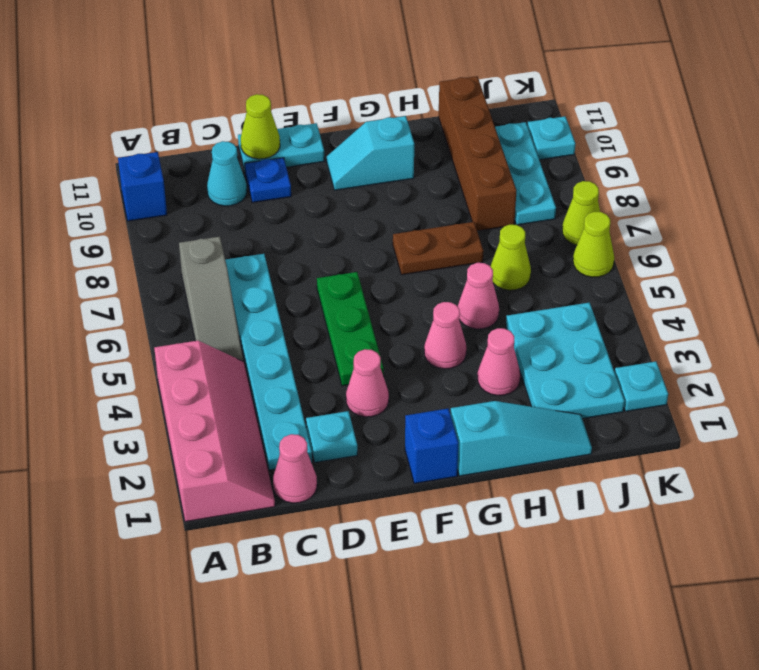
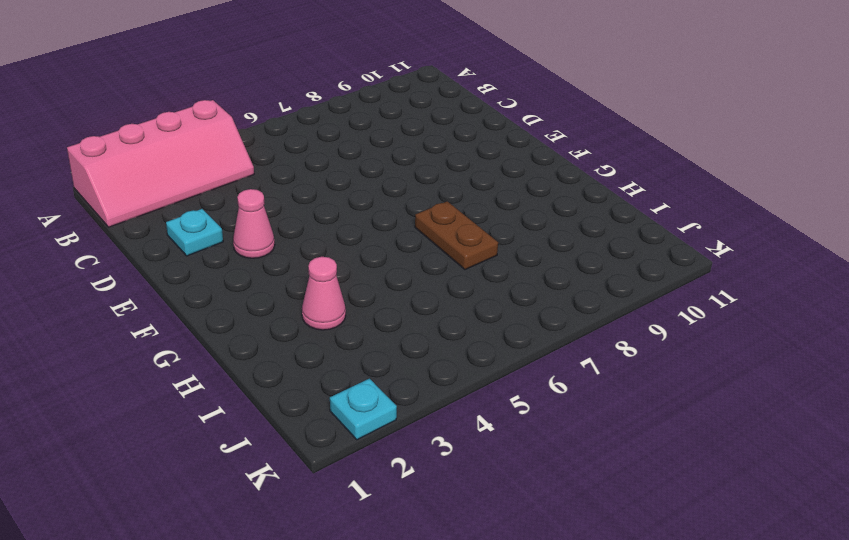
none -> blue brick A10 level 1
none -> grey slope B5:B7 level 1 top 7
none -> pink cone C1 level 1

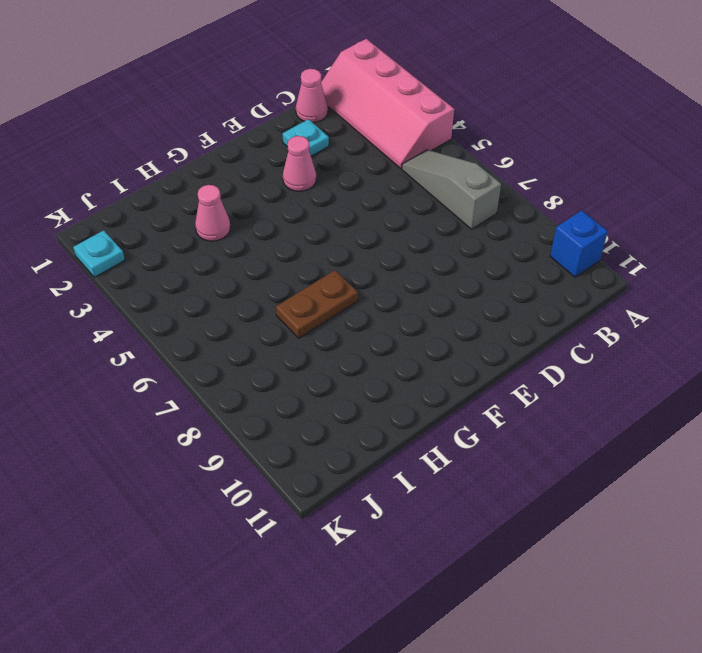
none -> cyan plate C2:C7 level 1
none -> cyan cone C10 level 1
none -> blue plate D10 level 1

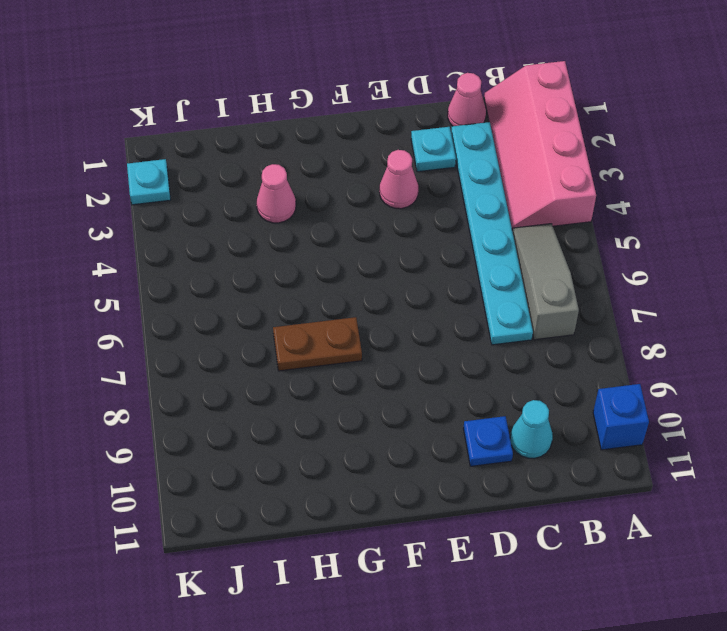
none -> cyan plate D11:E11 level 1
none -> green plate E4:E6 level 1
none -> blue brick F1 level 1

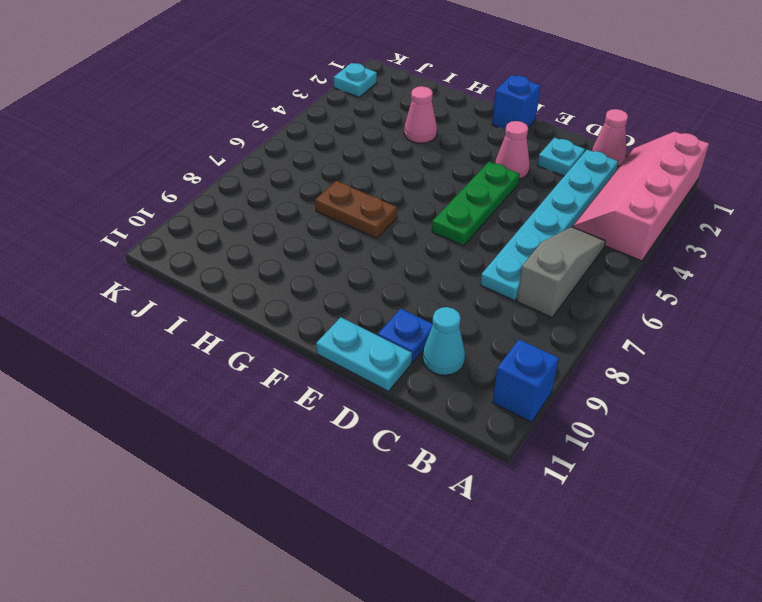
none -> cyan slope F10:G10 level 1 top G
none -> cyan slope G1:I1 level 1 top G
none -> pink cone G4 level 1

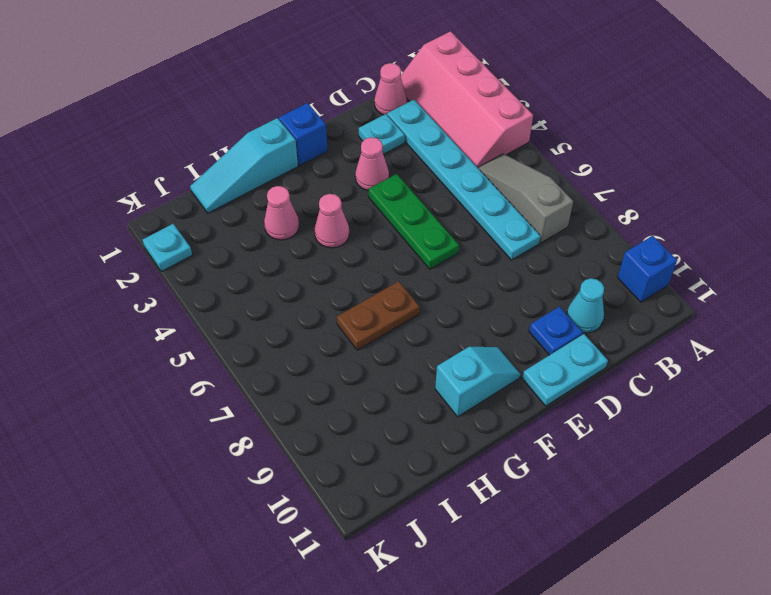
none -> pink cone H5 level 1
none -> cyan plate I2:J4 level 1
none -> lime cone I6 level 1

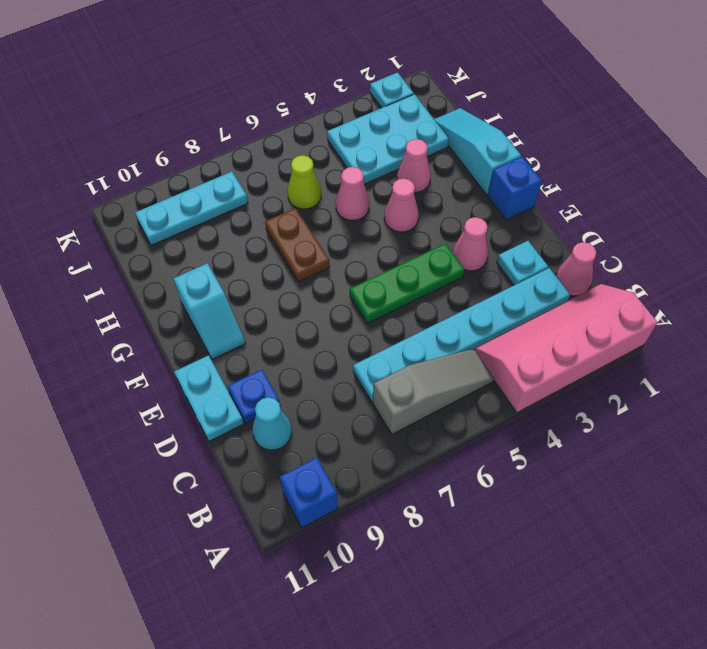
none -> brown brick I8:I11 level 1
none -> lime cone K6 level 1
none -> lime cone K7 level 1

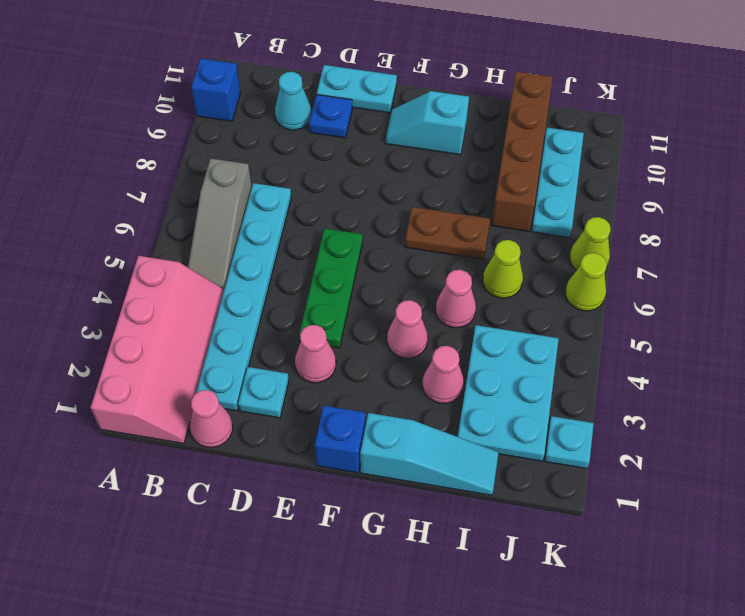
none -> cyan plate K10 level 1
none -> lime cone D11 level 2

